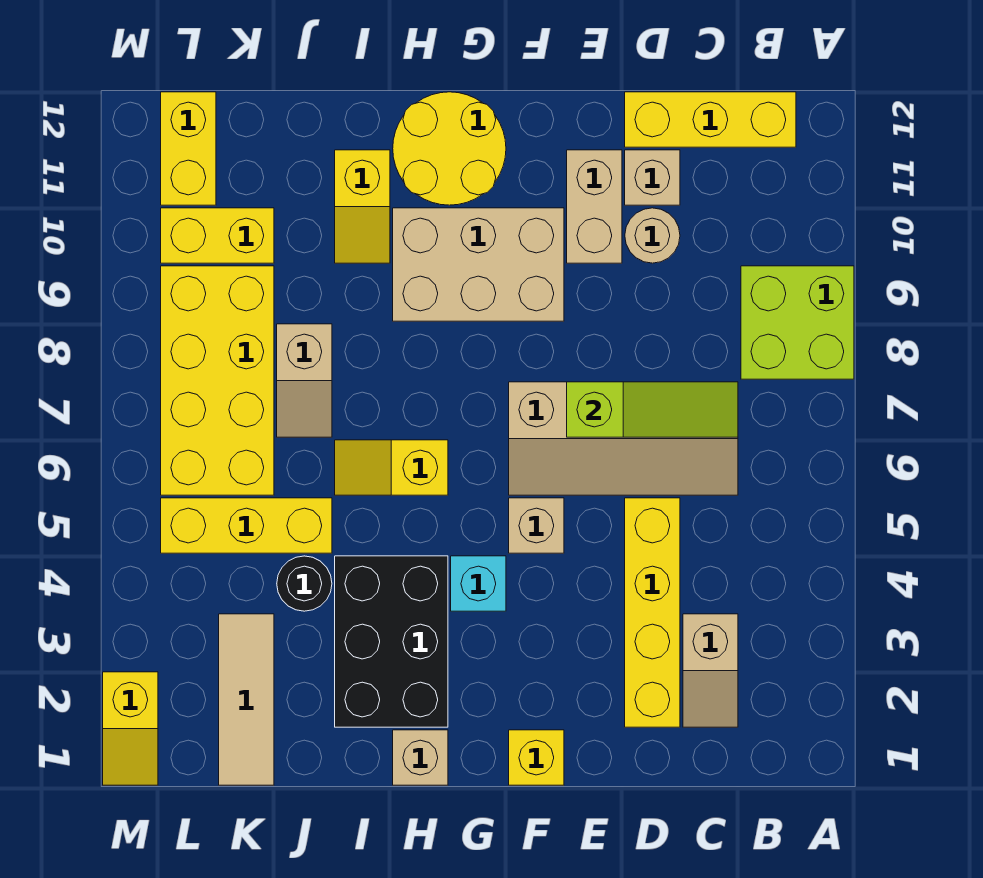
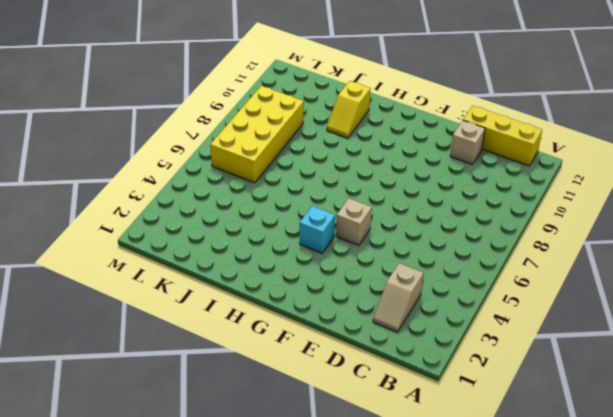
none -> lime brick A8:B9 level 1
none -> tan slope C6:F7 level 1 top 7
none -> yellow brick D2:D5 level 1

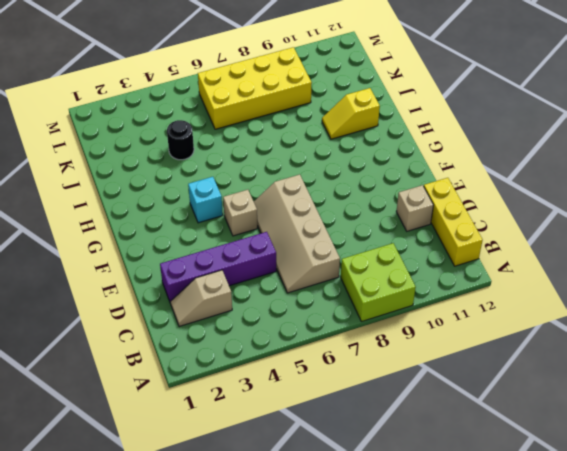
purple brick D2:D5 level 1 -> yellow brick D2:D5 level 1
none -> tan round brick D10 level 1
none -> tan brick E10:E11 level 1
none -> yellow brick F1 level 1

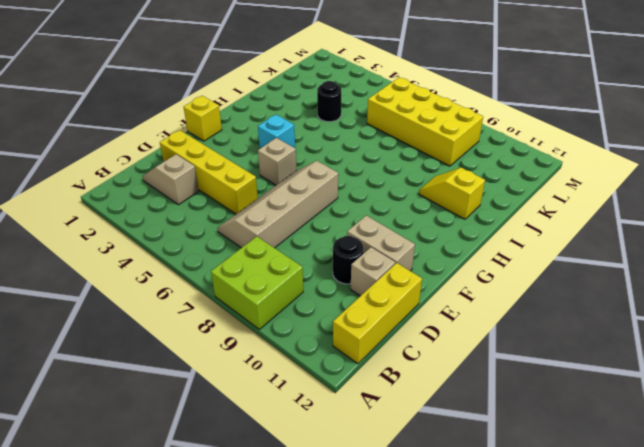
black round brick D10 level 1 -> tan round brick D10 level 1
none -> tan brick F9:H10 level 1
none -> yellow round brick G11:H12 level 1
none -> tan brick H1 level 1

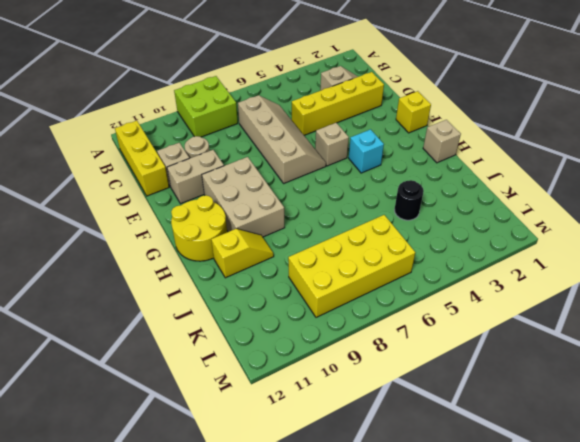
none -> black brick H2:I4 level 1
none -> yellow slope H6:I6 level 1 top H
none -> yellow brick J5:L5 level 1

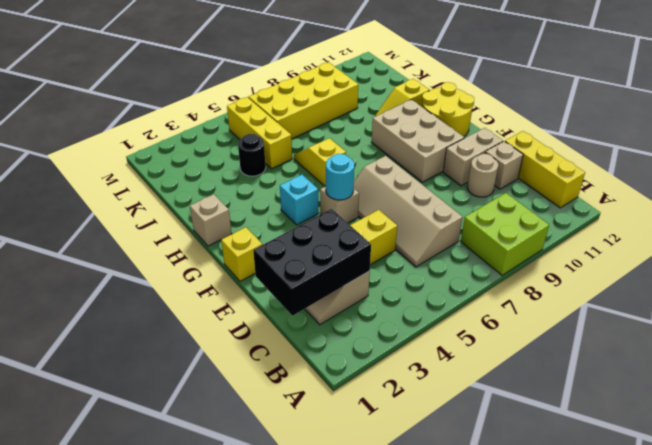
black brick C1:D3 level 2 -> black brick H2:I4 level 1
cyan round brick F5 level 2 -> none
none -> tan slope J7:J8 level 1 top 8
none -> tan tile K1:K3 level 1
none -> yellow brick K10:L10 level 1

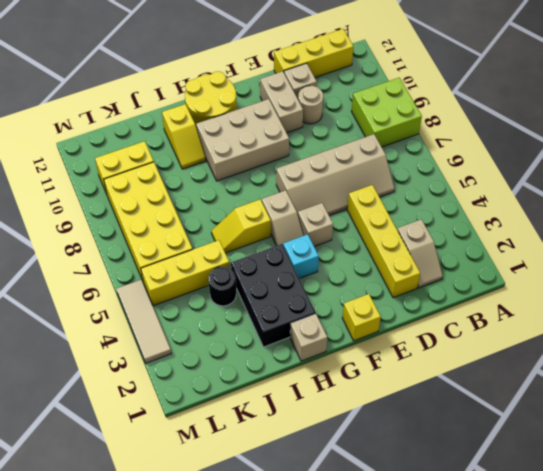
tan slope G5:G6 level 1 top 6 -> tan slope J7:J8 level 1 top 8
tan tile M3:M5 level 1 -> tan tile K1:K3 level 1
none -> yellow brick L11:L12 level 1
none -> yellow slope M1:M2 level 1 top 2
none -> lime slope C7:E7 level 2 top E

